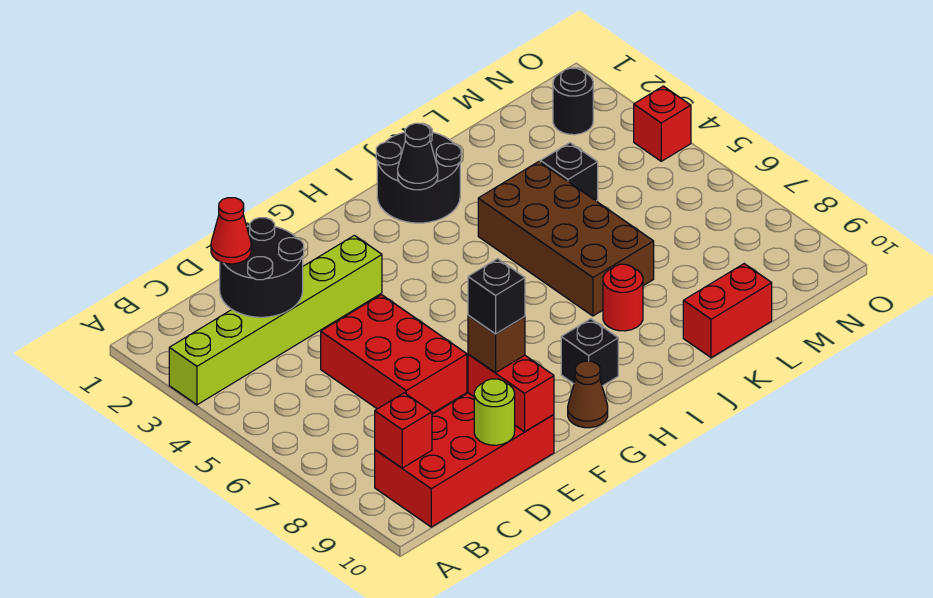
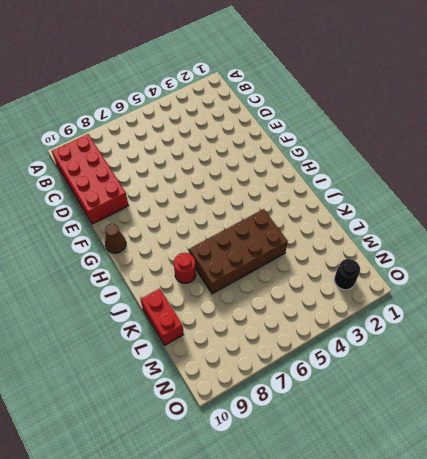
none -> lime brick A3:F3 level 1
none -> red brick D5:E7 level 1
none -> black brick H9 level 1

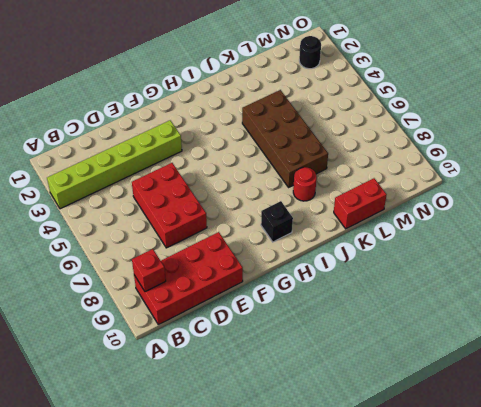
none -> brown cone G10 level 1
none -> black round brick I1:J2 level 1
none -> black brick L4 level 1

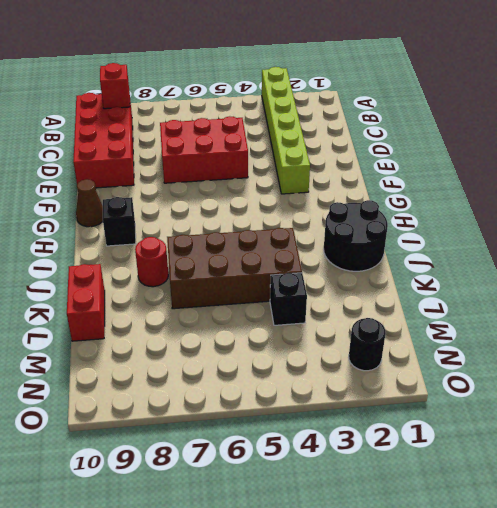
none -> red brick O4 level 1
none -> black round brick C2:D3 level 2
none -> lime round brick D10 level 2

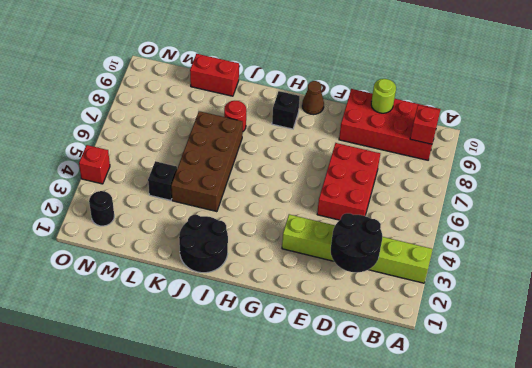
none -> red brick E9:E10 level 2
none -> black cone I2 level 2
none -> red cone C2 level 3

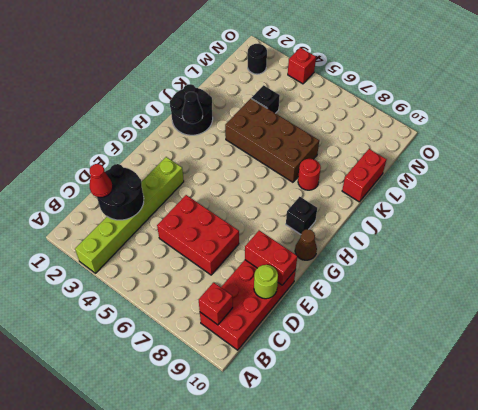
none -> brown brick E9 level 3
none -> black brick E9 level 4

